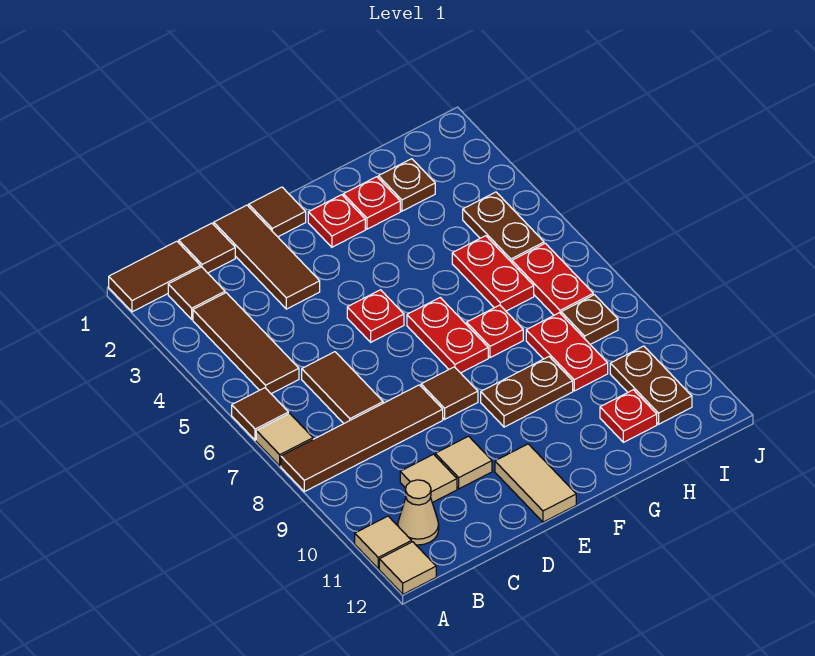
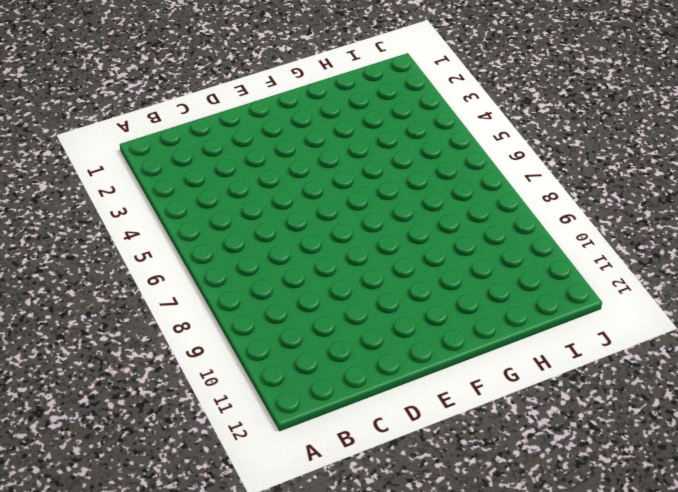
none -> brown tile A1:B1 level 1
none -> brown tile A6 level 1
none -> tan tile A7 level 1
none -> brown tile A8:D8 level 1

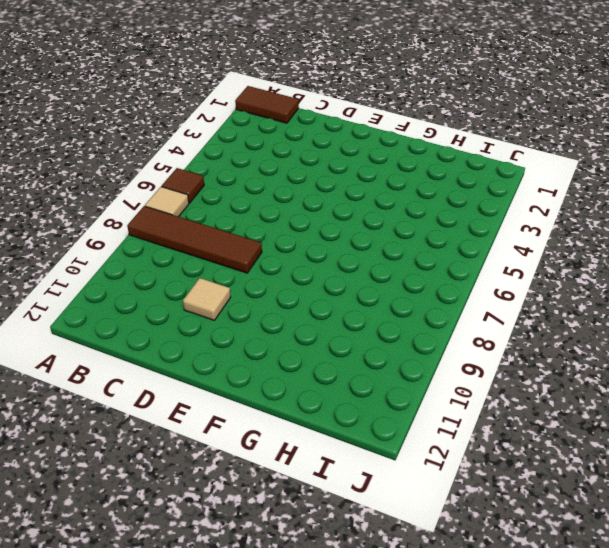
none -> tan tile A11 level 1
none -> tan tile A12 level 1
none -> brown tile B2 level 1
none -> brown tile B3:B5 level 1

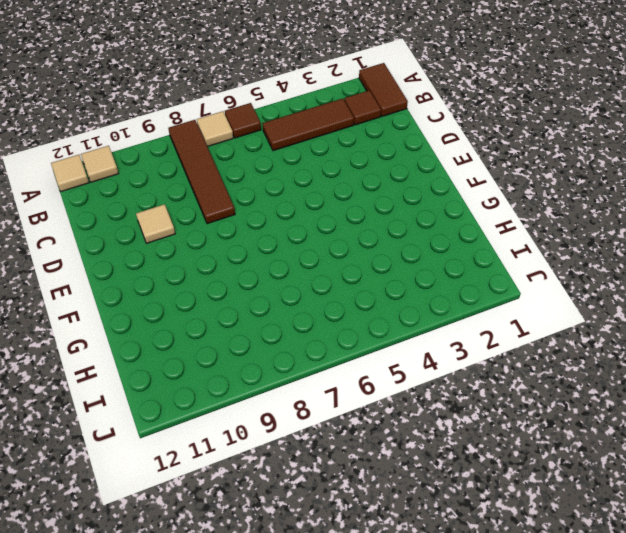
none -> tan cone B11 level 1
none -> brown tile C1 level 1
none -> brown tile C6:C7 level 1
none -> tan tile C10 level 1

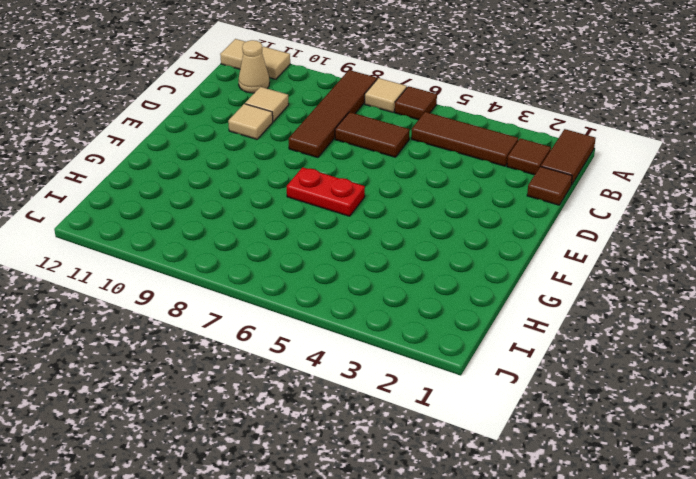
none -> brown tile D1:D3 level 1
none -> brown tile E1 level 1
none -> red plate E5 level 1
none -> brown tile E8 level 1

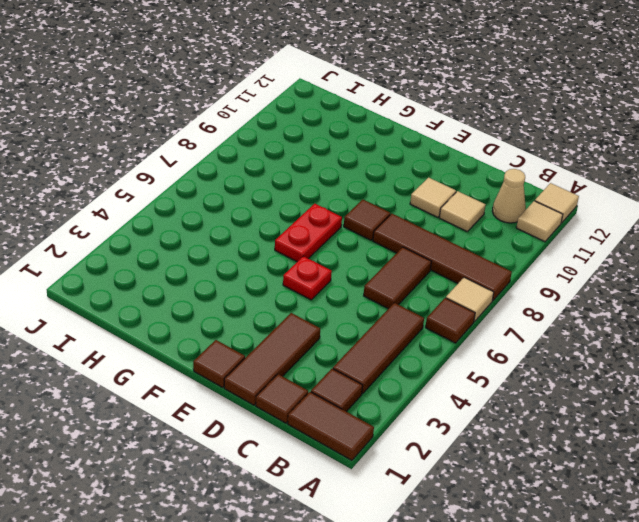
none -> tan tile E11:E12 level 1
none -> red plate F2 level 1
none -> brown plate F9:G9 level 1
none -> red plate G2 level 1

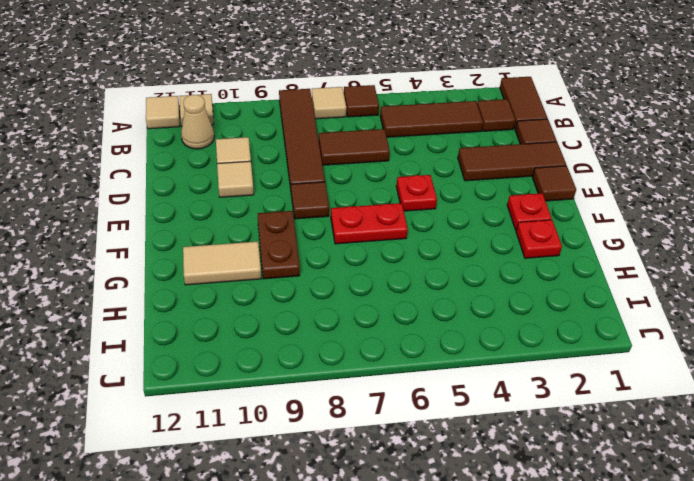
tan tile G10:G11 level 1 -> tan tile E11:E12 level 1
none -> red plate G7 level 1
none -> brown plate H2 level 1
none -> red plate H5:H6 level 1
none -> red plate H8:H9 level 1

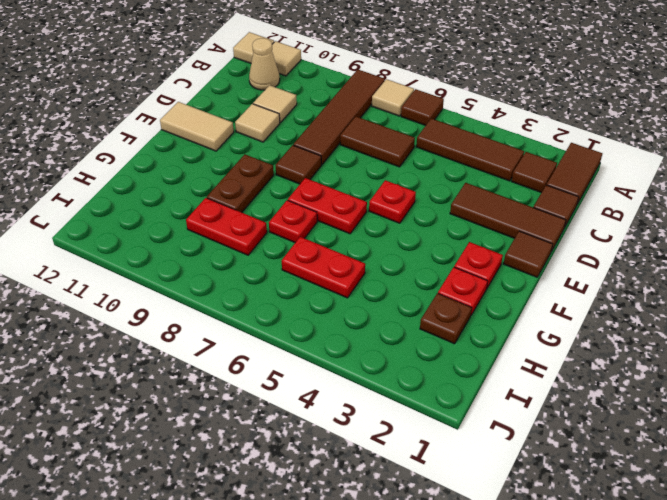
none -> red plate H11 level 1
none -> brown plate I4:I5 level 1
none -> red plate I6:I7 level 1
none -> brown plate I8 level 1

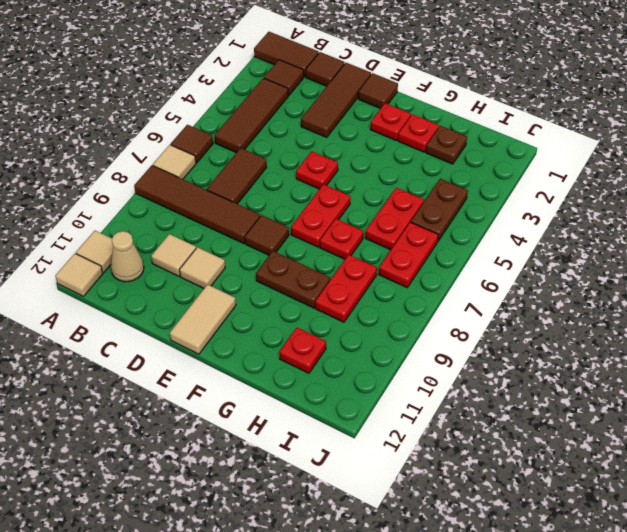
none -> brown plate I8 level 1
none -> brown plate I10:I11 level 1

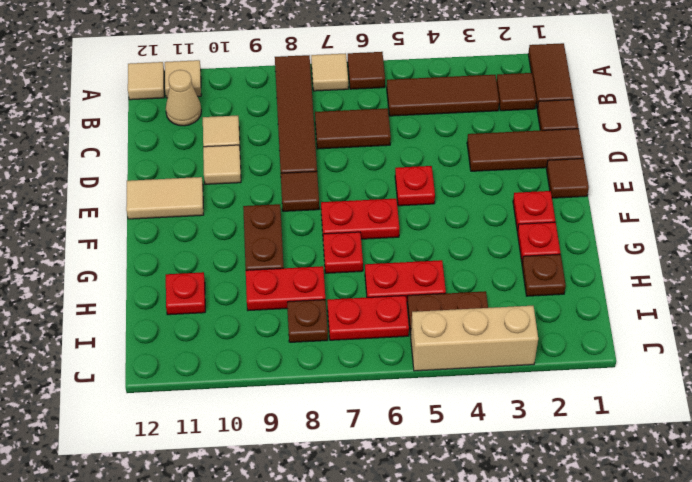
tan brick J3:J5 level 1 -> none
none -> brown plate I10:I11 level 1

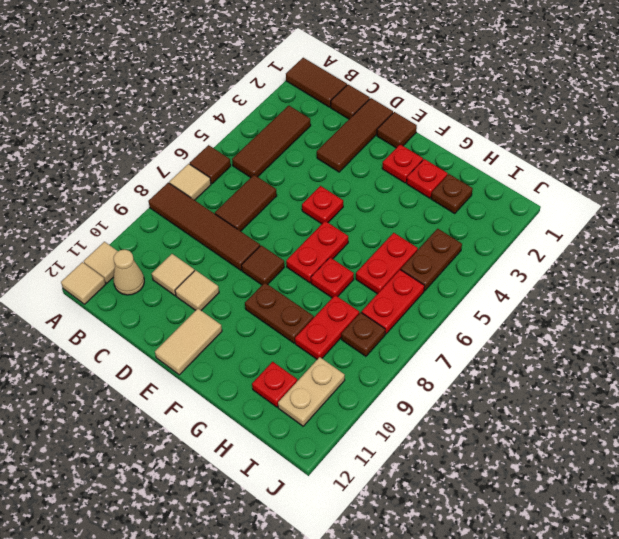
tan plate I10:I11 level 1 -> brown plate I10:I11 level 1
none -> brown tile B2 level 1

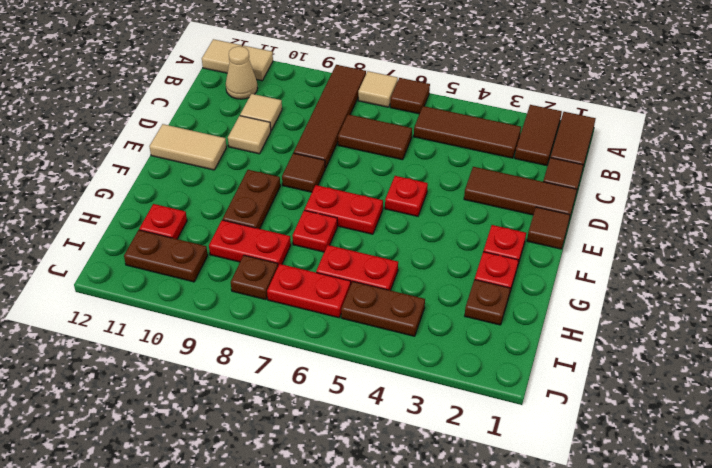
brown tile A2:B2 level 1 -> brown tile B2 level 1

